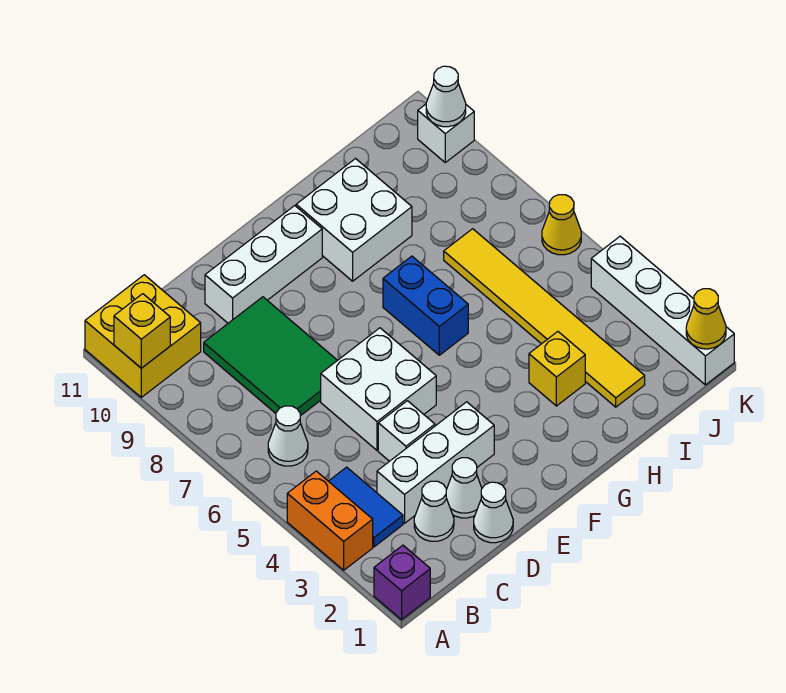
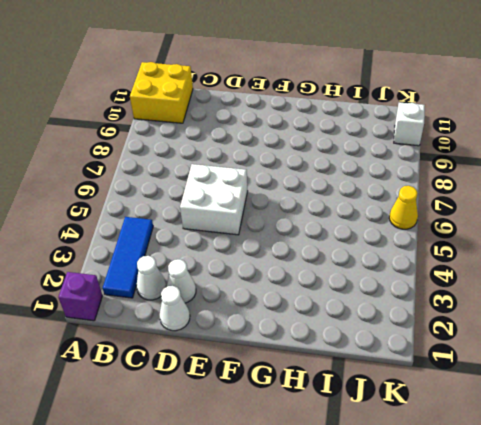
blue tile B2:B4 level 1 -> blue tile B3:B4 level 1
none -> orange brick A3:A4 level 1
none -> white cone B6 level 1
none -> white brick C3:E3 level 1

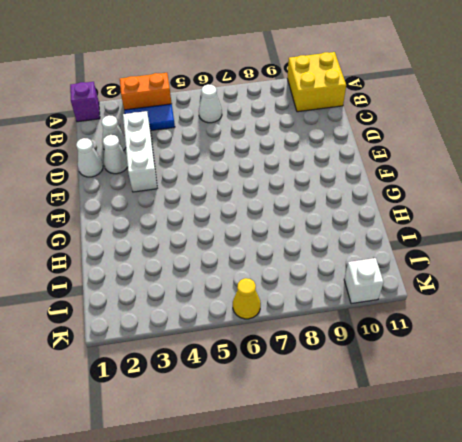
none -> green tile C7:D9 level 1
none -> white brick D4 level 1
none -> white brick D5:E6 level 1

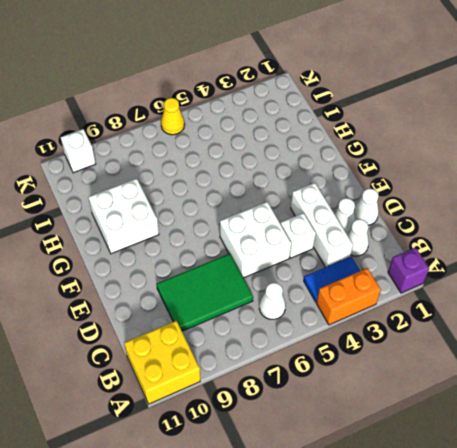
none -> white brick D10:F10 level 1
none -> blue brick G6:G7 level 1
none -> yellow brick H3 level 1

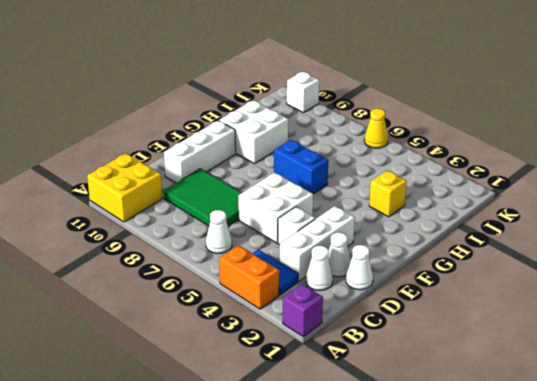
none -> yellow tile I2:I7 level 1
none -> white brick K1:K4 level 1
none -> yellow brick A10 level 2

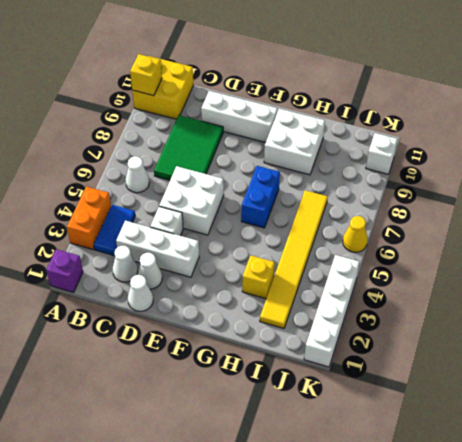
none -> yellow cone K1 level 2
none -> white cone K10 level 2

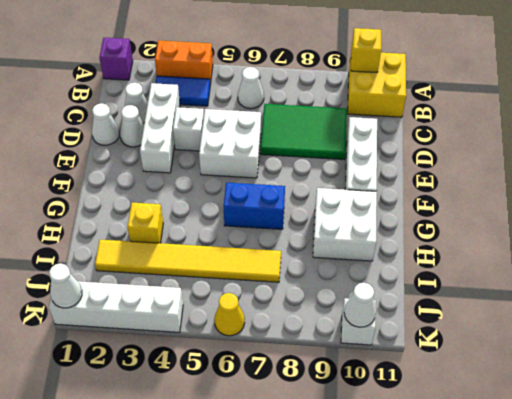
white cone K1 level 2 -> yellow cone K1 level 2

